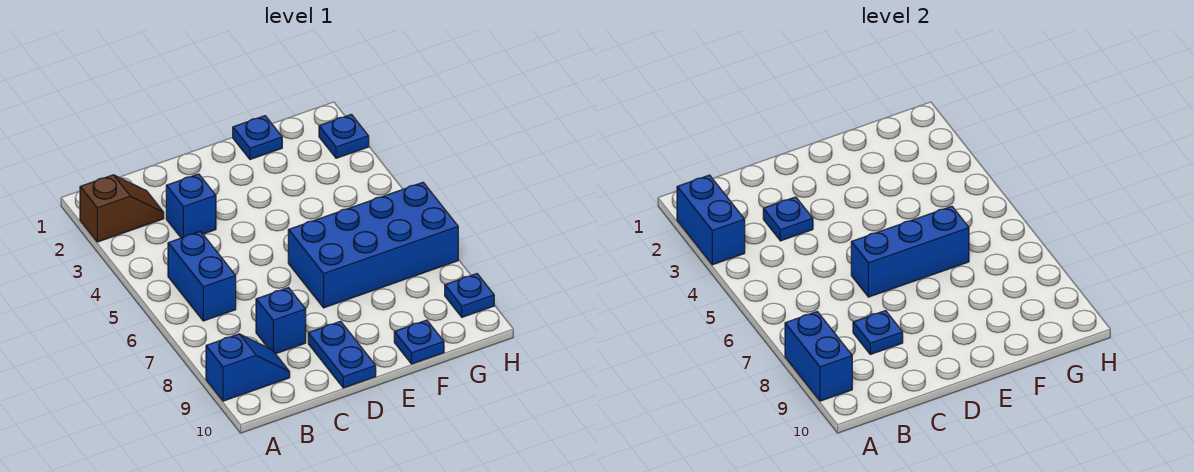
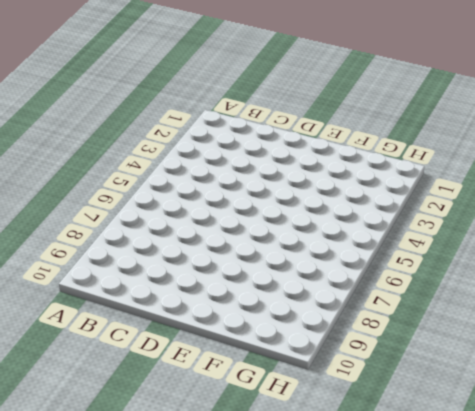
none -> brown slope A2:B2 level 1 top A
none -> blue slope A9:B9 level 1 top A
none -> blue brick B5:B6 level 1

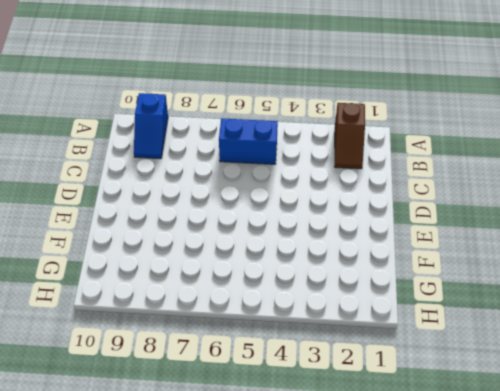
none -> blue brick C3 level 1
none -> blue brick C8 level 1
none -> blue plate D9:D10 level 1

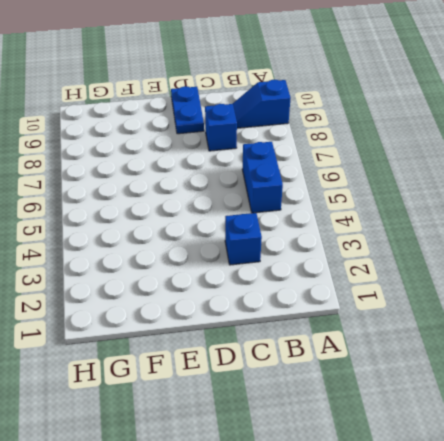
none -> brown slope A2:B2 level 1 top A
none -> blue brick E6:H7 level 1
none -> blue plate F1 level 1

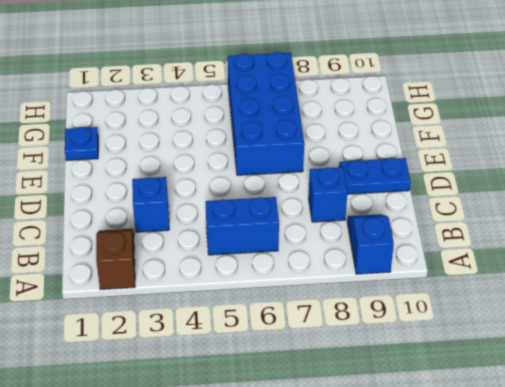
none -> blue plate F10 level 1
none -> blue plate H2 level 1
none -> blue plate H9 level 1

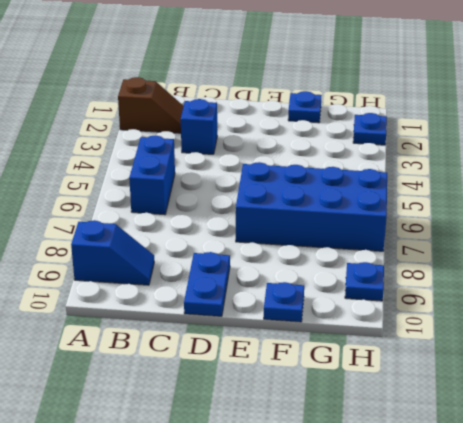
none -> blue brick C8 level 1
none -> blue brick A2:A3 level 2
none -> blue brick A8:A9 level 2

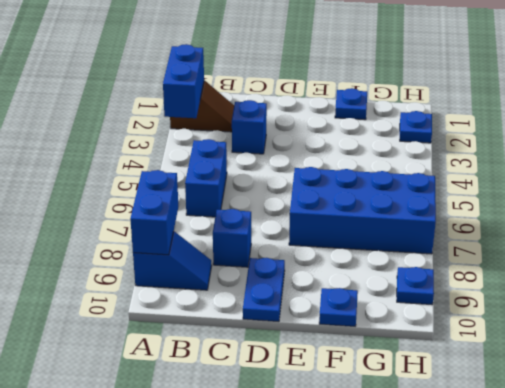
none -> blue plate C3 level 2
none -> blue plate C8 level 2
none -> blue brick D6:F6 level 2

